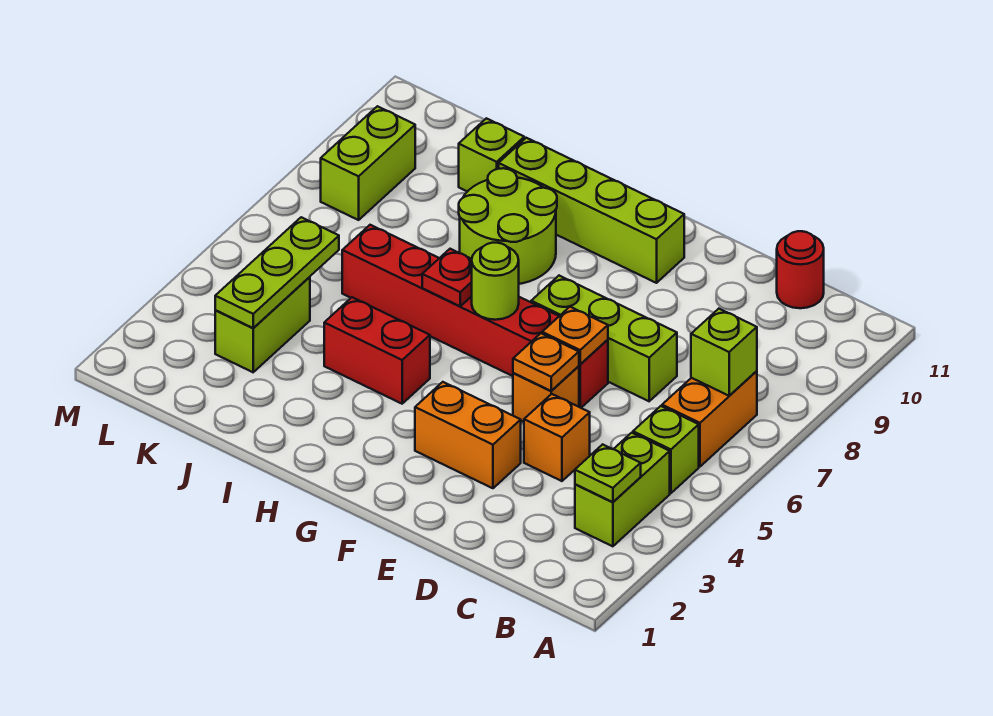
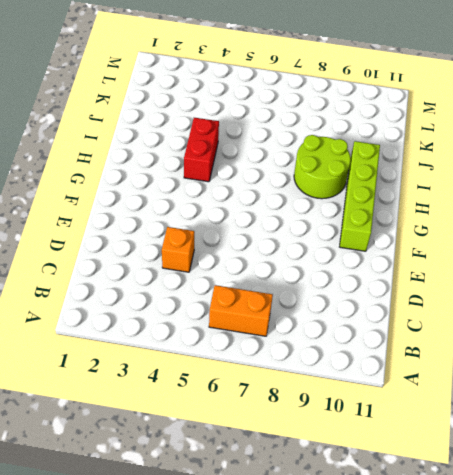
none -> lime brick B3:B4 level 1
none -> lime brick B5 level 1
none -> red round brick C11 level 1

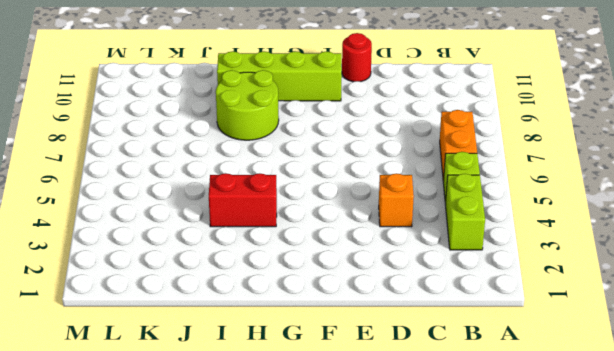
red round brick E11 level 1 -> red round brick C11 level 1
none -> lime brick D7:F7 level 1
none -> orange brick E3:F3 level 1
none -> orange brick E5 level 1

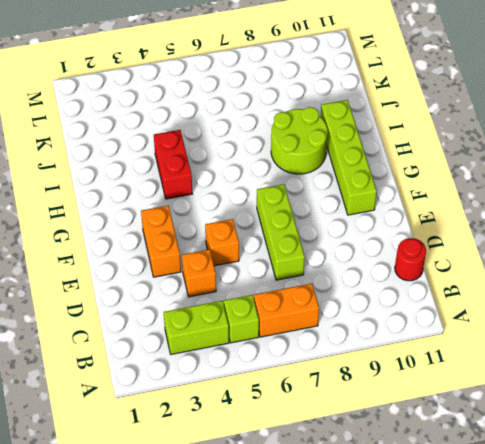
none -> red brick E6:J6 level 1
none -> lime brick J10 level 1
none -> lime brick K3:K4 level 1

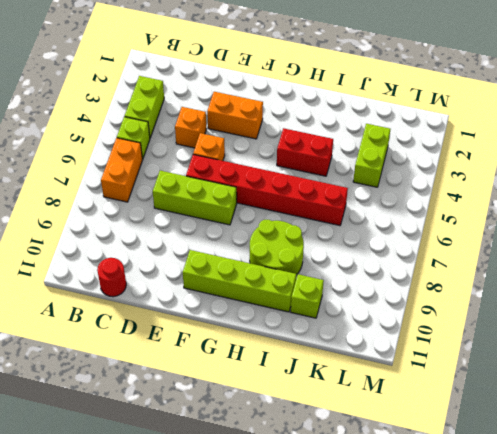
none -> lime brick L8:L9 level 1
none -> lime plate B3 level 2
none -> lime brick B7 level 2

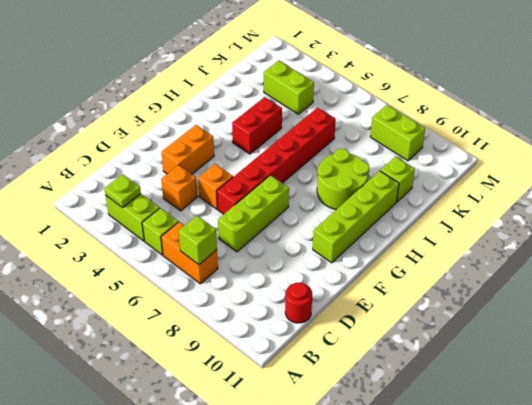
none -> orange plate E5 level 2
none -> orange plate E6 level 2
none -> lime round brick G6 level 2

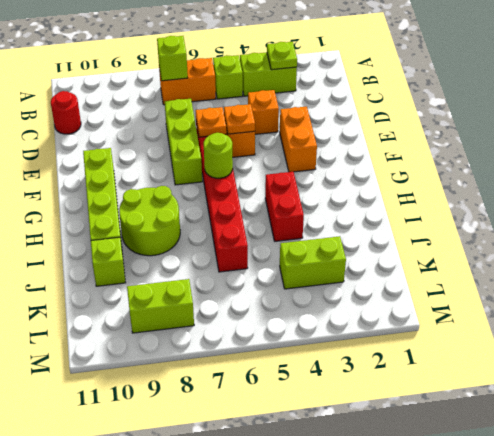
none -> red plate H6 level 2
none -> lime plate K3:K5 level 2

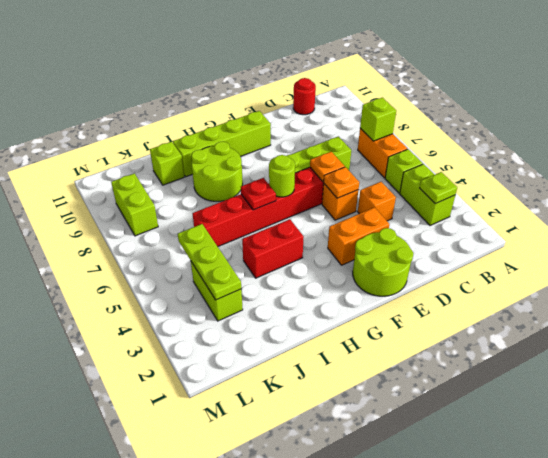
lime round brick E1:F2 level 1 -> none

